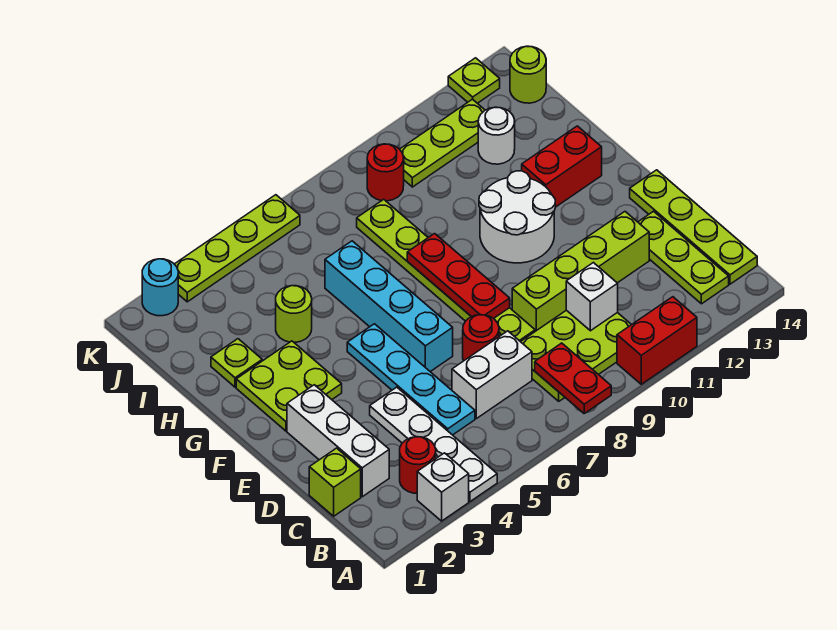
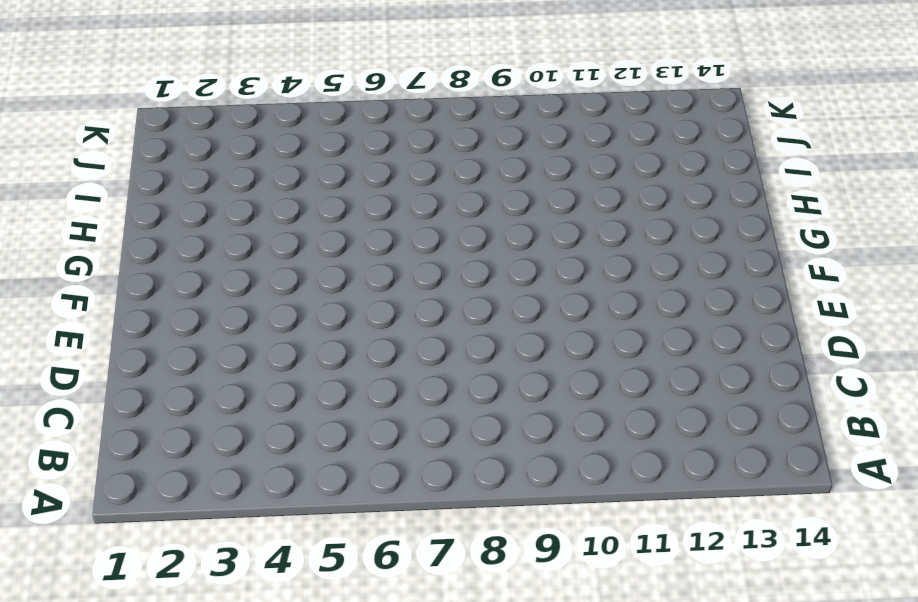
none -> white brick A3 level 1
none -> white plate A4:D4 level 1
none -> red brick A10:A11 level 1
none -> red round brick B3 level 1

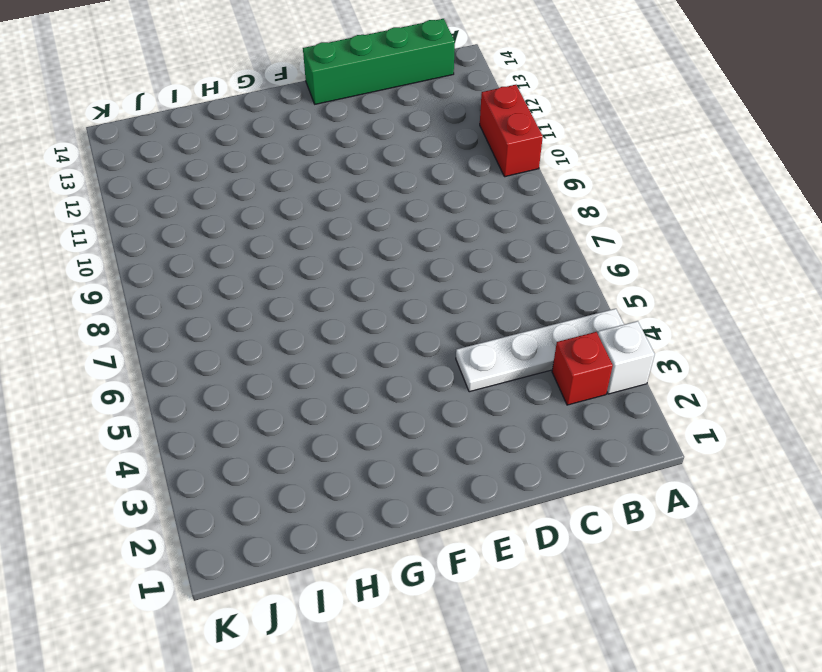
red brick B3 level 1 -> red round brick B3 level 1
green brick B14:E14 level 1 -> lime plate B14:E14 level 1
none -> lime plate B8:C10 level 1
none -> lime plate B13:D13 level 1
none -> lime brick C1 level 1
none -> white brick C2:E2 level 1

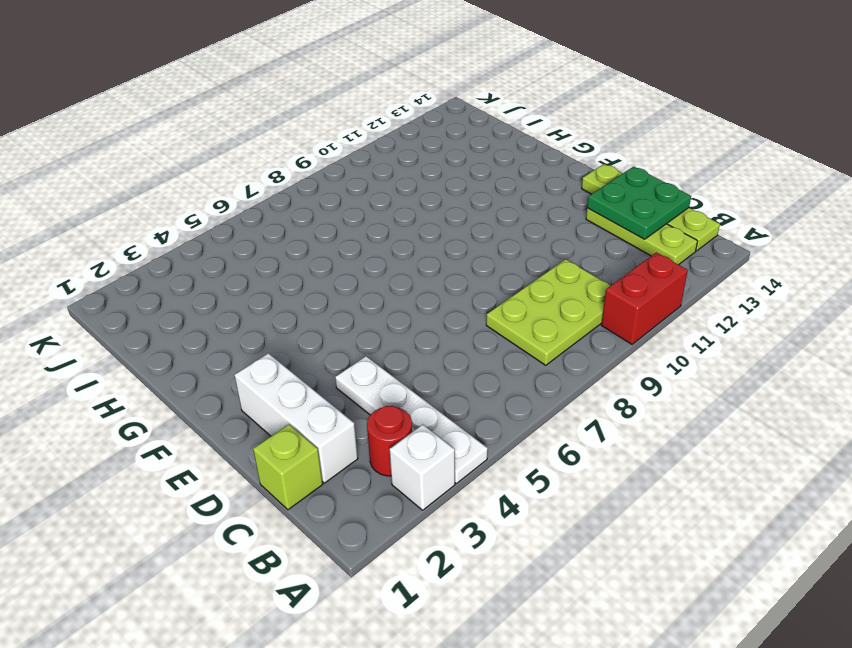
green plate C13:D14 level 2 -> none
none -> cyan plate C5:F5 level 1
none -> white brick C6:C7 level 1
none -> red round brick D7 level 1
none -> lime plate D8:I8 level 1

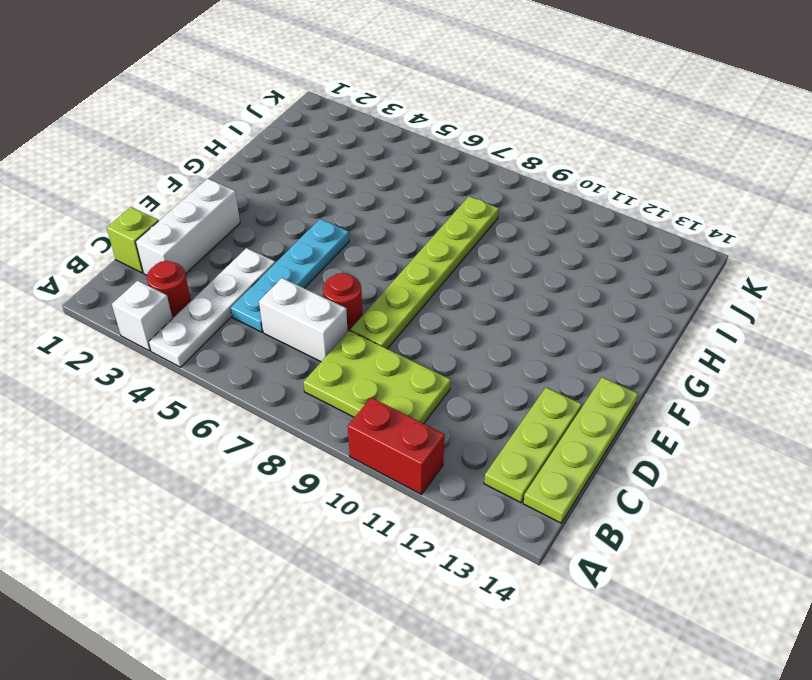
none -> lime brick D9:D12 level 1
none -> cyan brick E6:H6 level 1
none -> lime plate F2:G3 level 1
none -> white round brick F10:G11 level 1

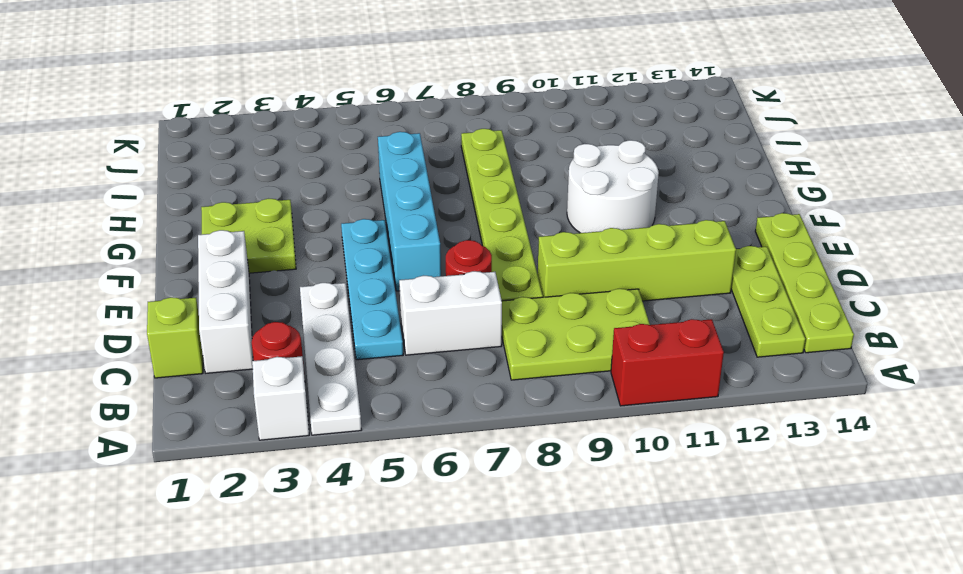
none -> red brick G12:G13 level 1
none -> lime plate H2 level 1
none -> lime round brick H4 level 1
none -> white round brick I12 level 1

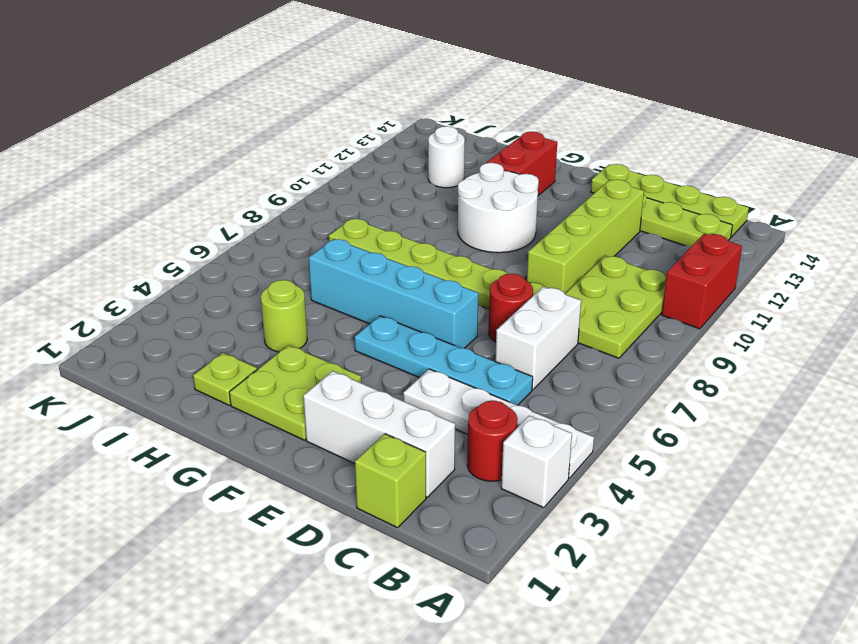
none -> red round brick J9 level 1
none -> lime plate J10:J12 level 1
none -> lime round brick J14 level 1
none -> cyan round brick K2 level 1

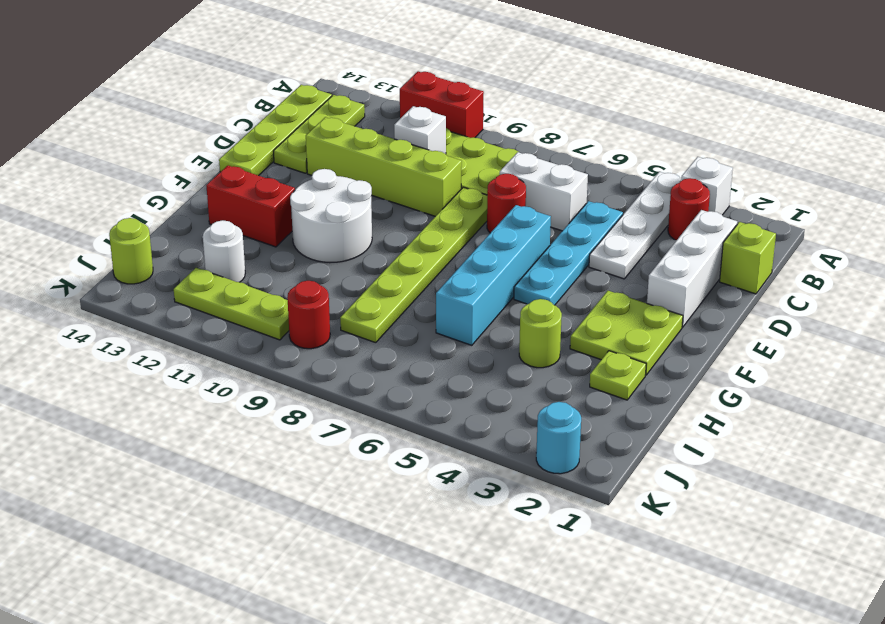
none -> lime plate K3:K6 level 1
none -> lime plate K13 level 1
none -> red plate A8:B8 level 2
none -> red plate E8:G8 level 2

